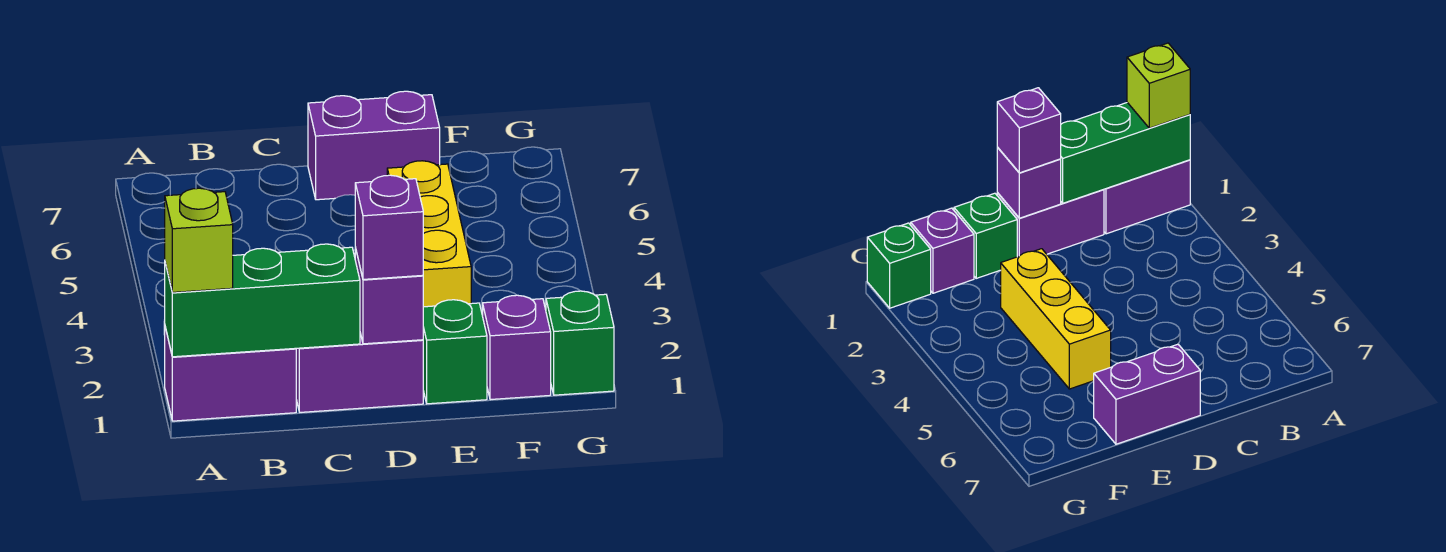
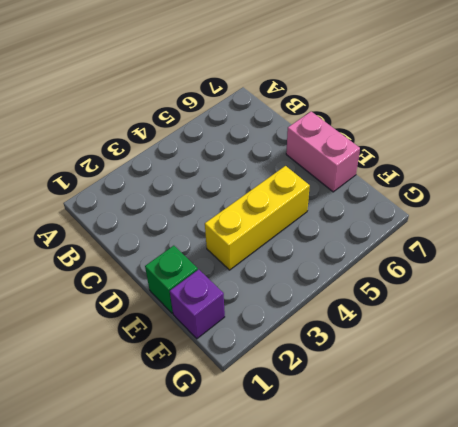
pink brick D7:E7 level 1 -> purple brick D7:E7 level 1
none -> purple brick A1:B1 level 1
none -> purple brick C1:D1 level 1

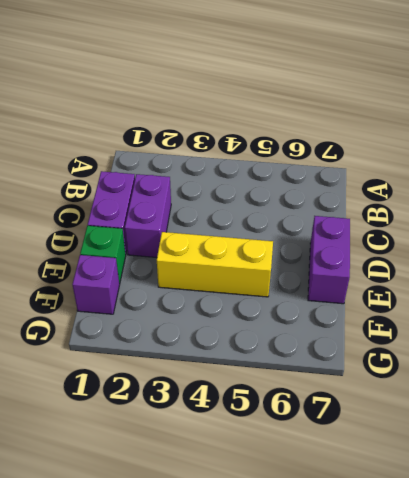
purple brick C2:D2 level 1 -> purple brick A1:B1 level 1
none -> green brick G1 level 1
none -> green brick A1:C1 level 2

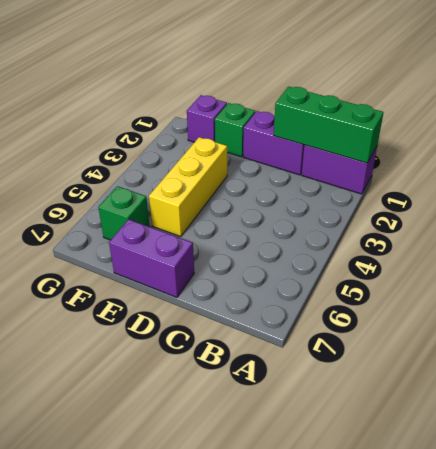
green brick F6 level 1 -> green brick G1 level 1
none -> purple brick D1 level 2
none -> lime brick A1 level 3

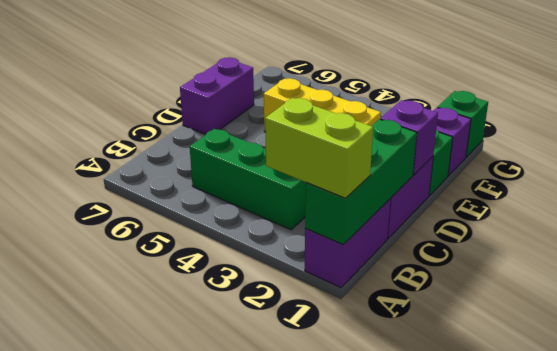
lime brick A1:A2 level 3 -> lime brick A1 level 3
green brick B3:B5 level 1 -> none
none -> purple brick D1 level 3

